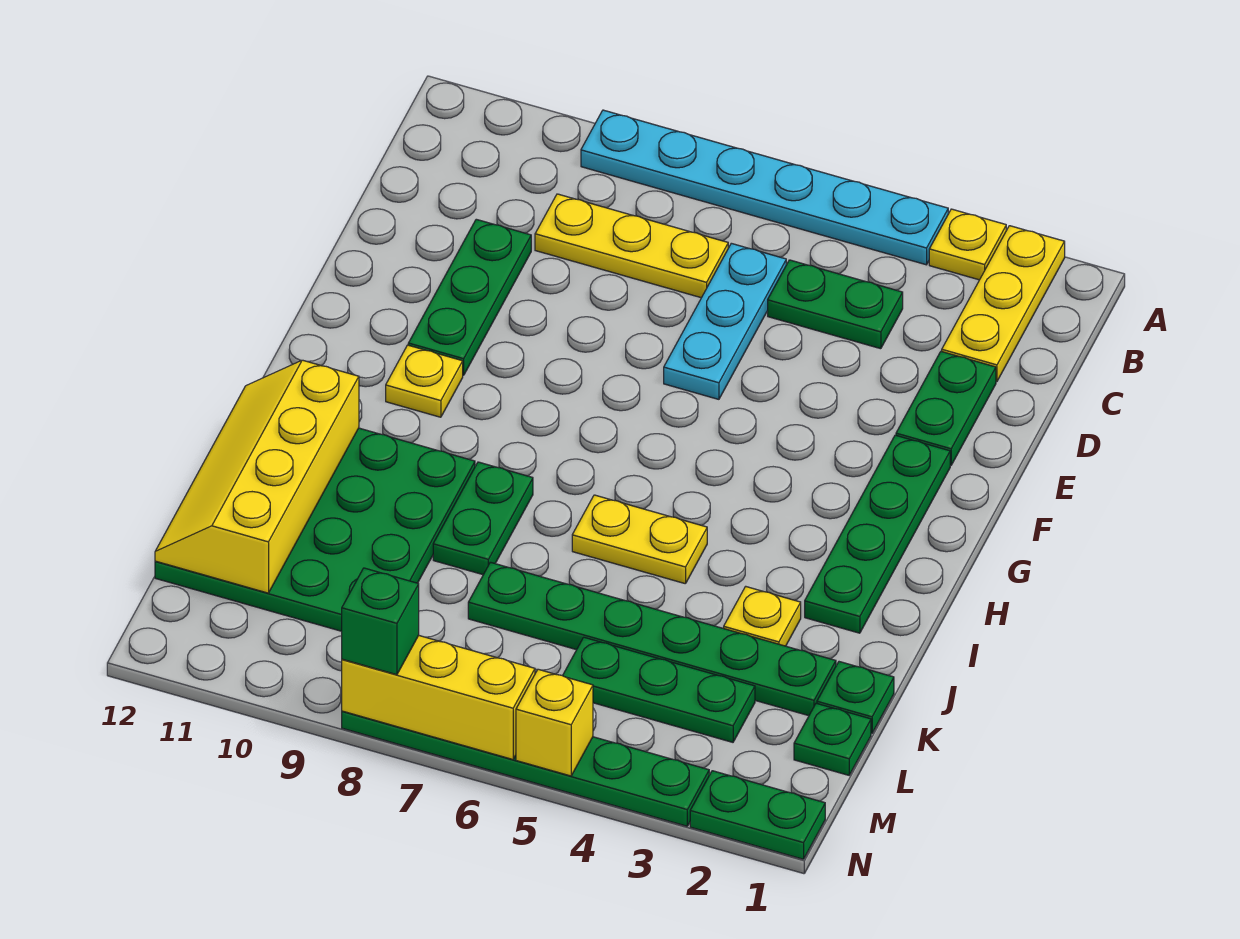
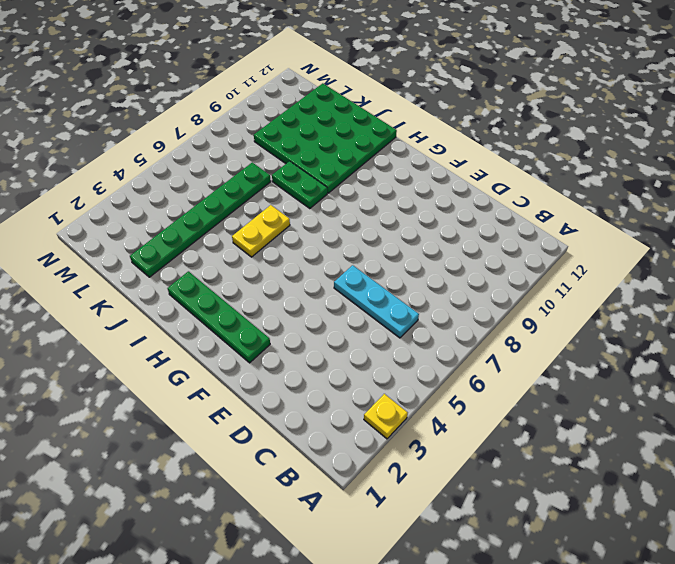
none -> yellow plate A2:C2 level 1
none -> cyan plate A4:A9 level 1
none -> green plate C4:C5 level 1

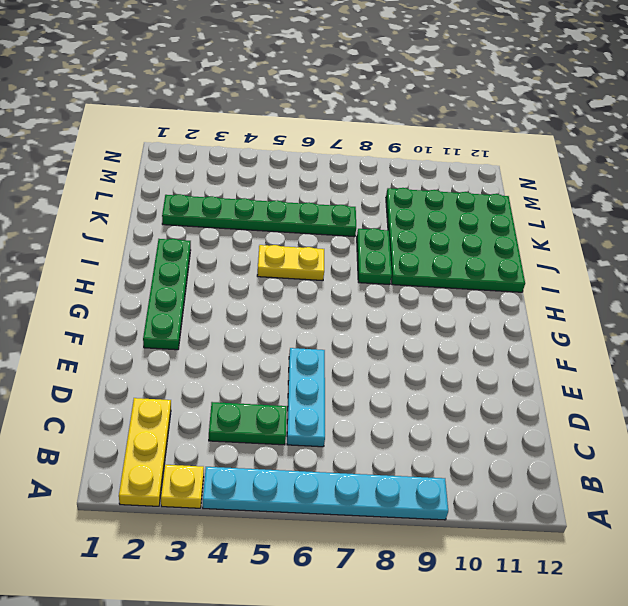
none -> yellow plate C7:C9 level 1
none -> green plate D2:E2 level 1
none -> green plate D10:F10 level 1

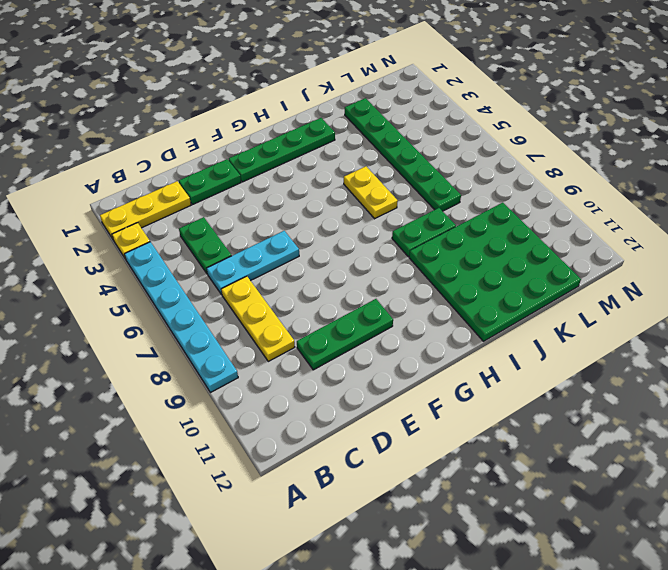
none -> yellow plate G10 level 1
none -> yellow plate J3 level 1
none -> green plate K1 level 1

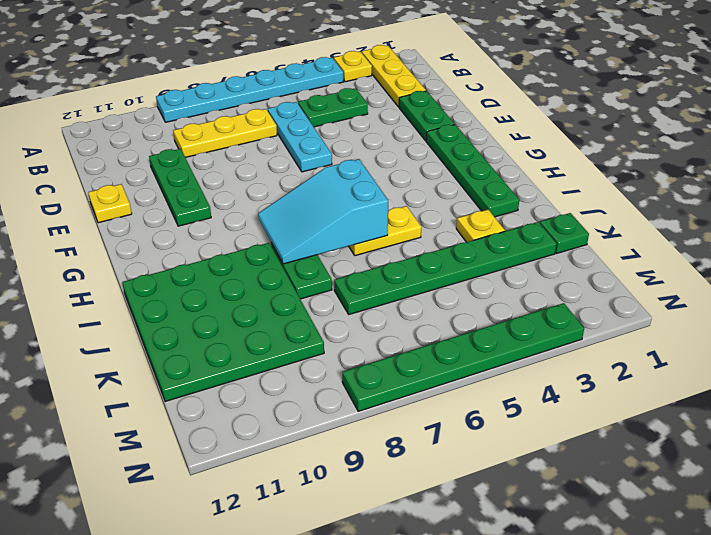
yellow plate E12 level 1 -> yellow plate G10 level 1
cyan slope H6:I8 level 2 top 6 -> none
none -> green plate L1 level 1
none -> green plate L3:L5 level 1
none -> green plate N1:N2 level 1

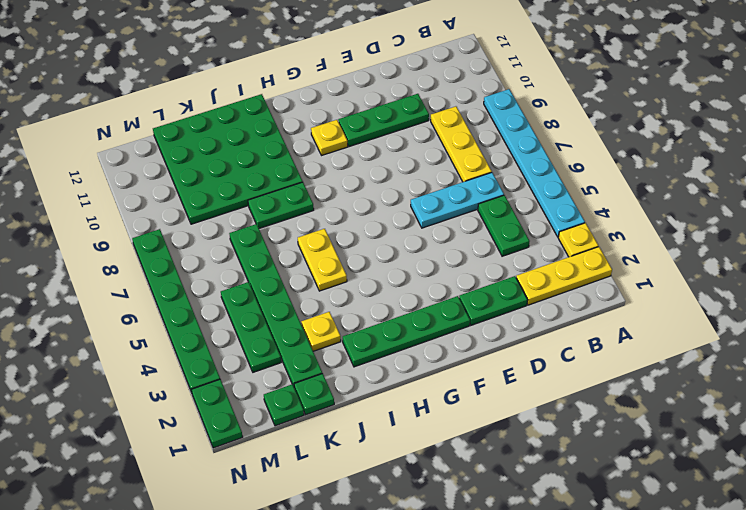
none -> yellow slope I11:L12 level 2 top 11
none -> yellow brick N5 level 2
none -> yellow brick N6:N8 level 2

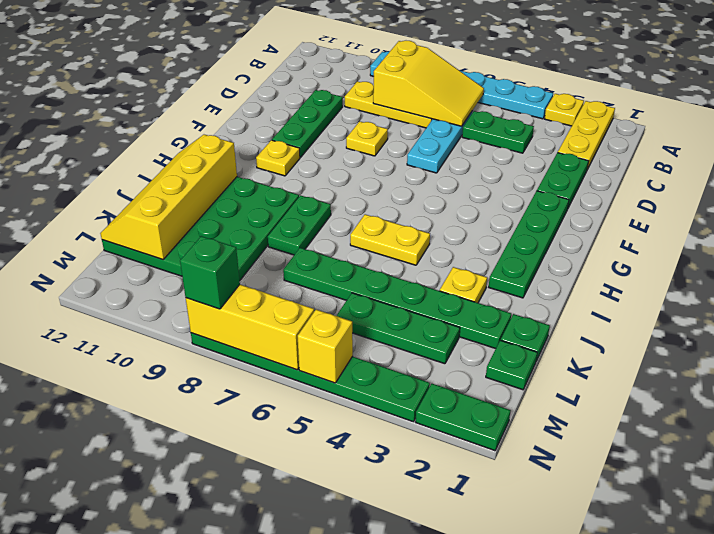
yellow slope B6:C8 level 2 top 8 -> none
yellow plate E8 level 1 -> none

